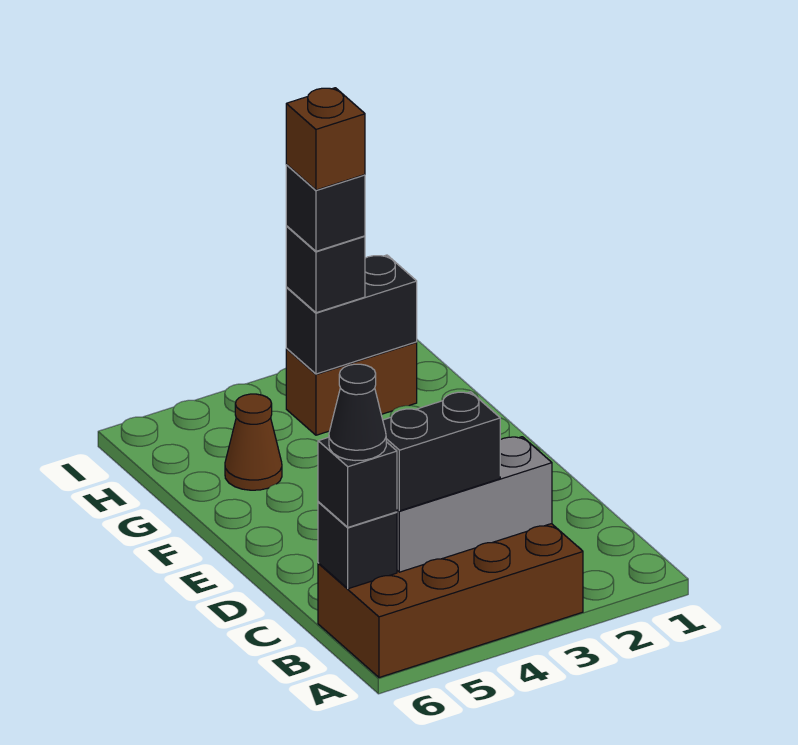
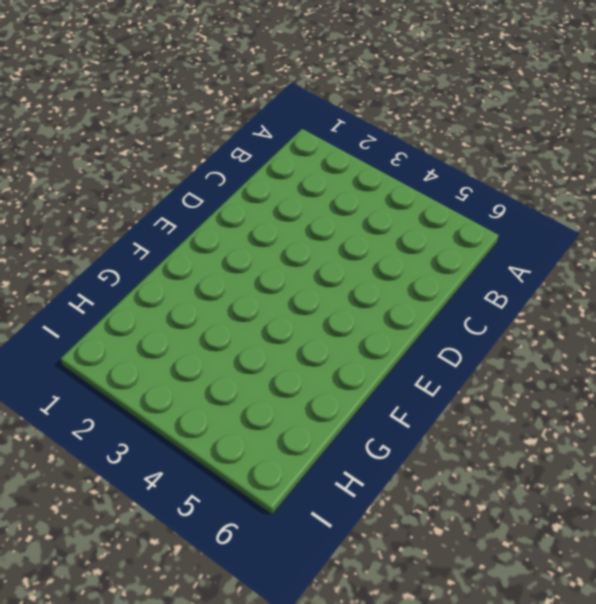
none -> brown brick A3:B6 level 1
none -> brown cone G5 level 1
none -> brown brick H2:H3 level 1

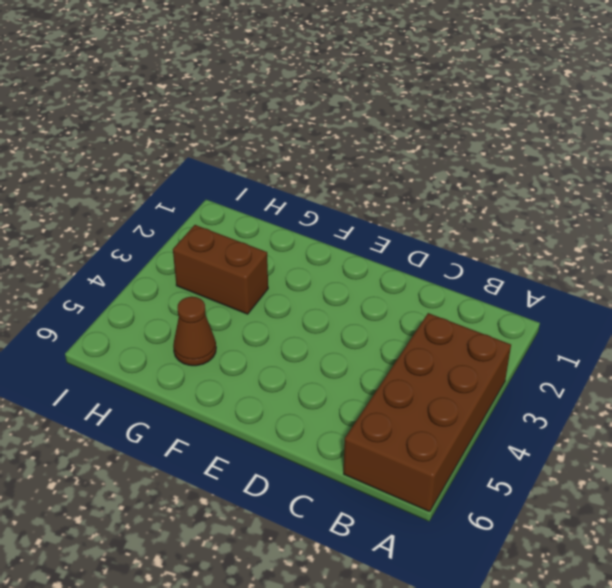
brown brick G3:H3 level 1 -> brown brick H2:H3 level 1
none -> grey brick B3:B5 level 2
none -> black brick B6 level 2
none -> black brick H2:H3 level 2

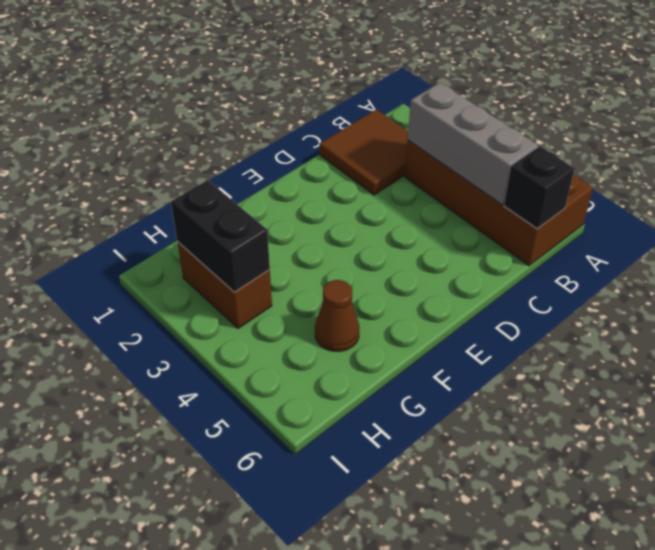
brown tile B1:C2 level 1 -> none
none -> black brick B4:B5 level 3
none -> black brick B6 level 3
none -> black brick H3 level 3

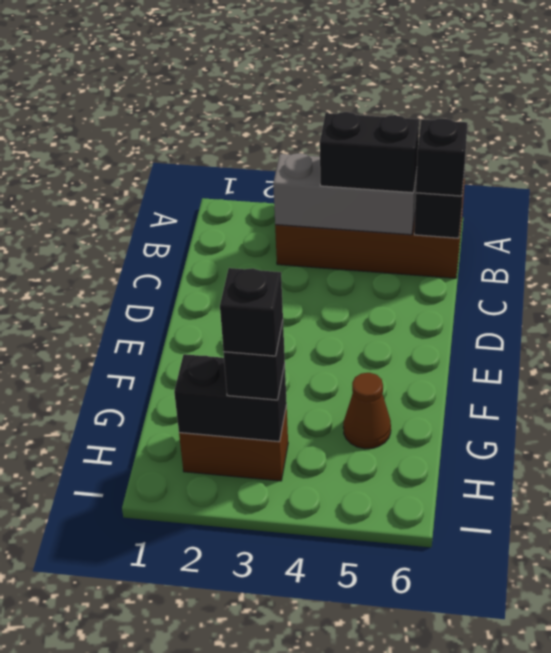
none -> black cone B6 level 4
none -> brown brick H3 level 5

